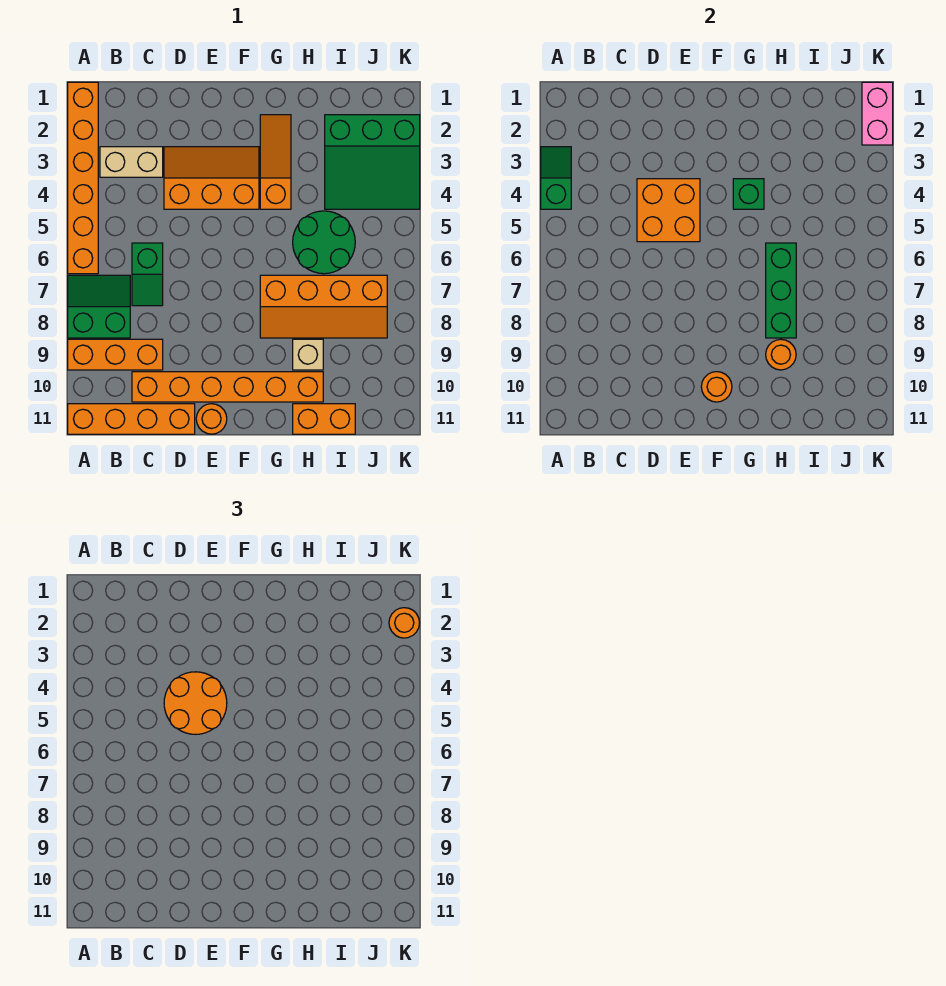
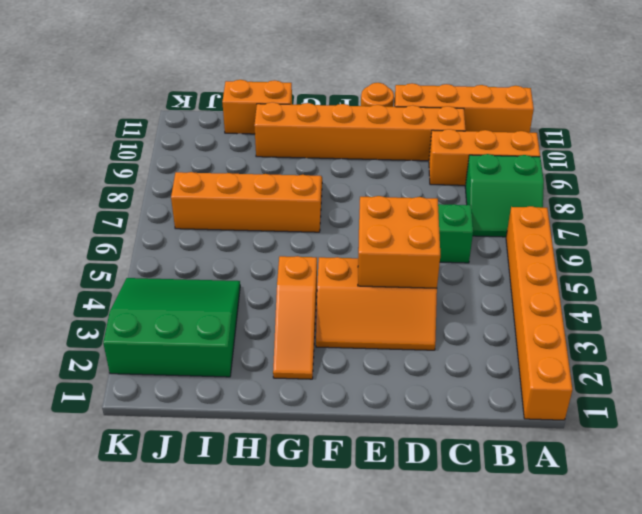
none -> tan brick B3:C3 level 1
none -> green round brick H5:I6 level 1
none -> tan brick H9 level 1

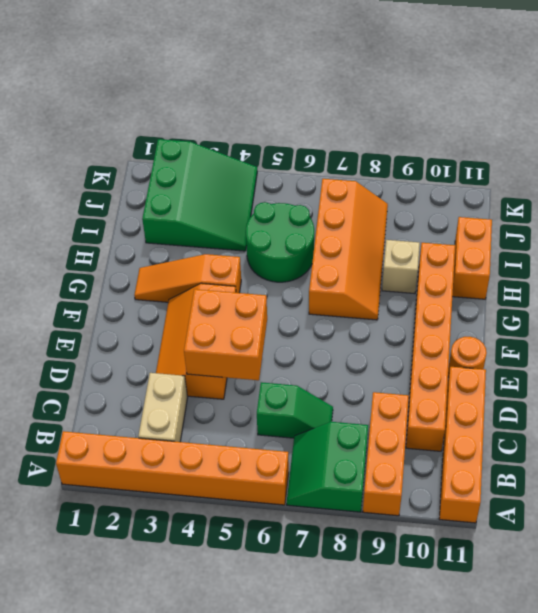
none -> green slope A3:A4 level 2 top 4
none -> orange round brick F10 level 2
none -> green brick G4 level 2

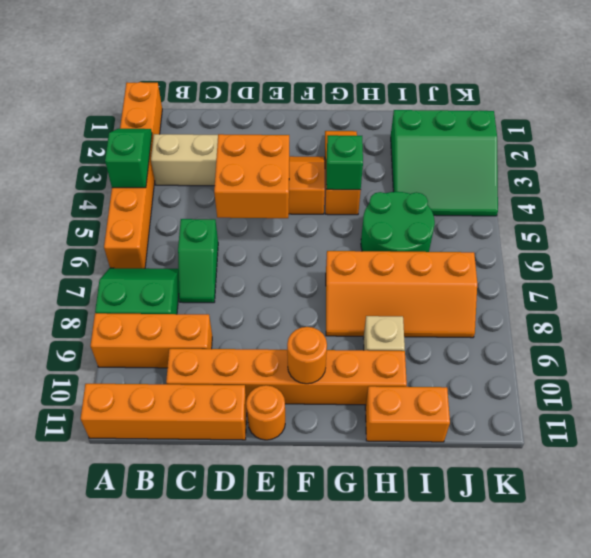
none -> green brick H6:H8 level 2
none -> orange round brick H9 level 2
none -> pink brick K1:K2 level 2

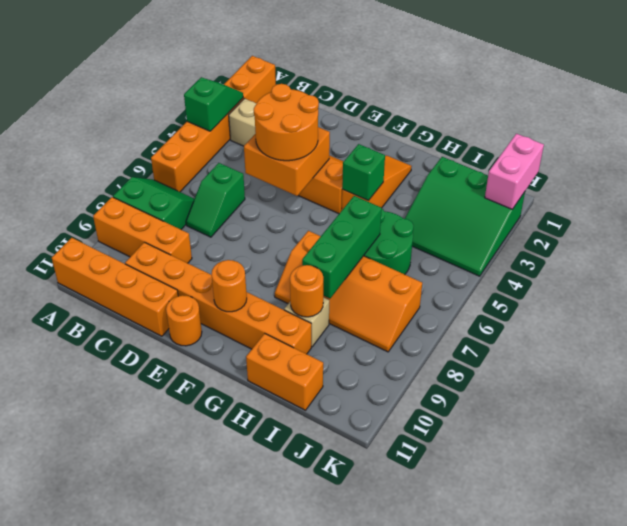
none -> orange round brick K2 level 3

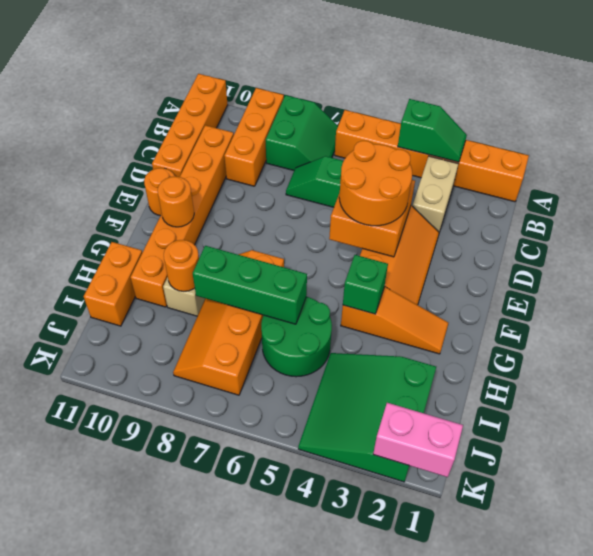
none -> orange round brick K2 level 3

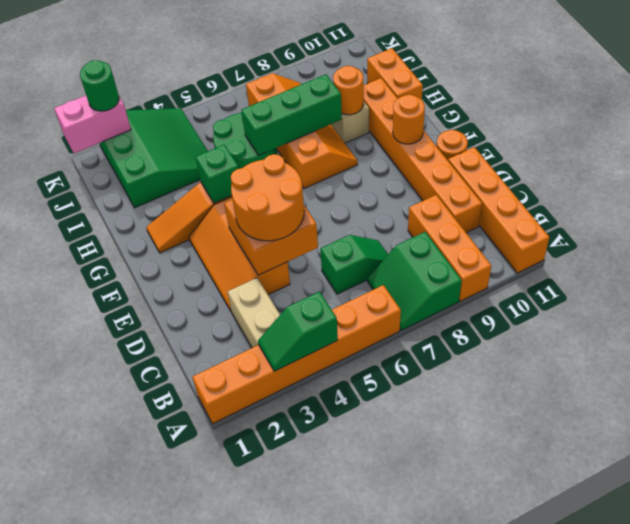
green round brick K2 level 3 -> orange round brick K2 level 3

